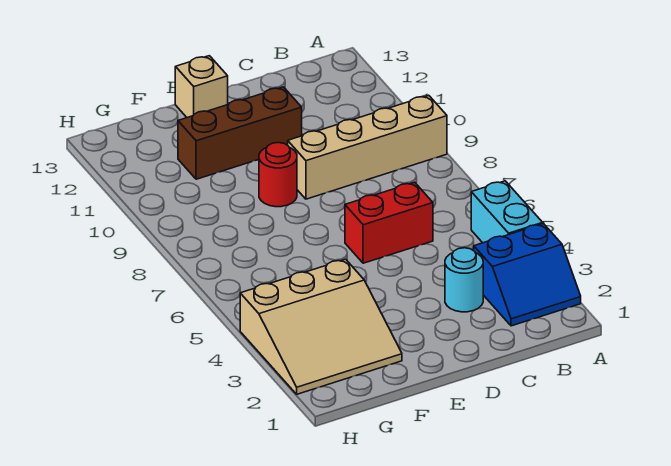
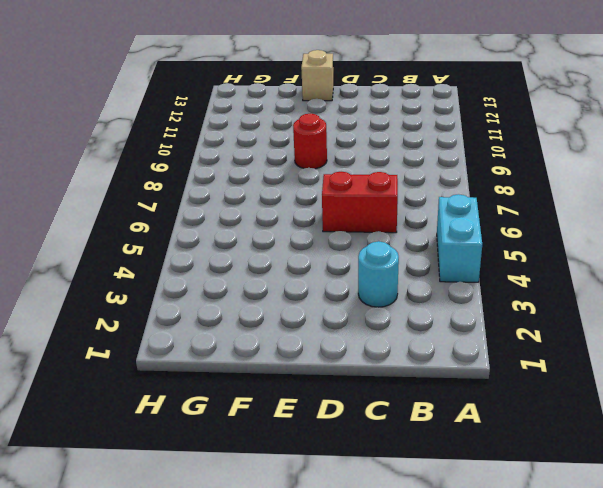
none -> blue slope A2:B3 level 1 top 3
none -> tan brick A9:D9 level 1

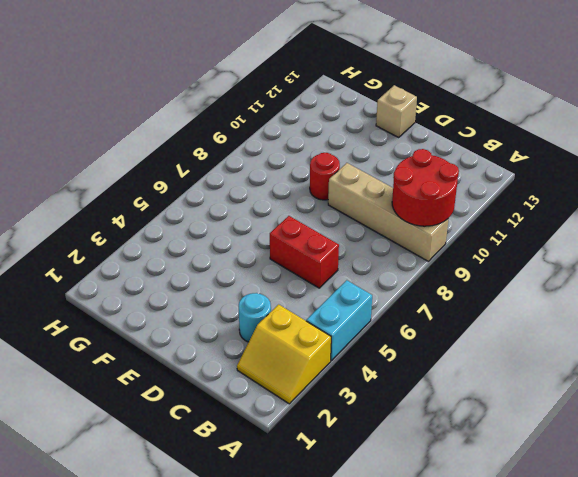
yellow slope A2:B3 level 1 top 3 -> blue slope A2:B3 level 1 top 3
red round brick A9:B10 level 2 -> none
none -> brown brick D11:F11 level 1
none -> tan slope F2:H4 level 1 top 4

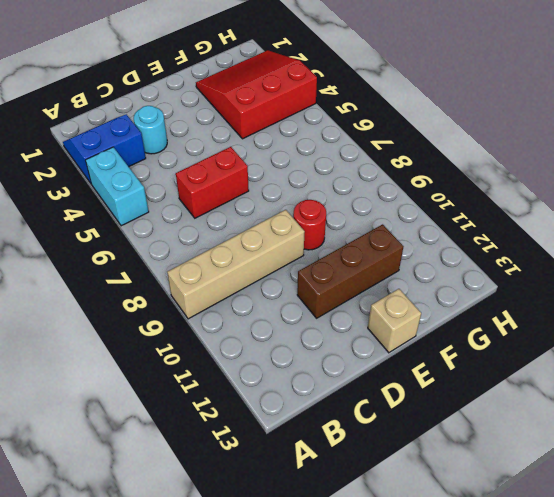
red slope F2:H4 level 1 top 4 -> tan slope F2:H4 level 1 top 4

